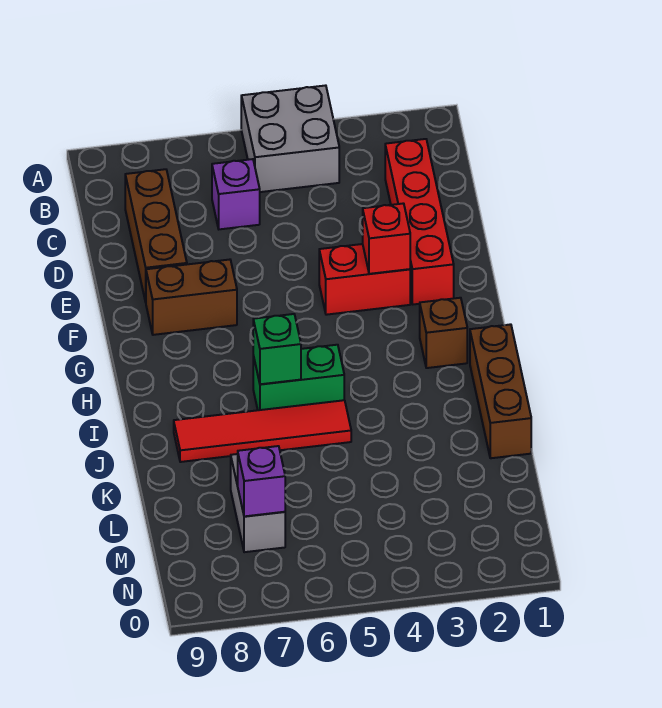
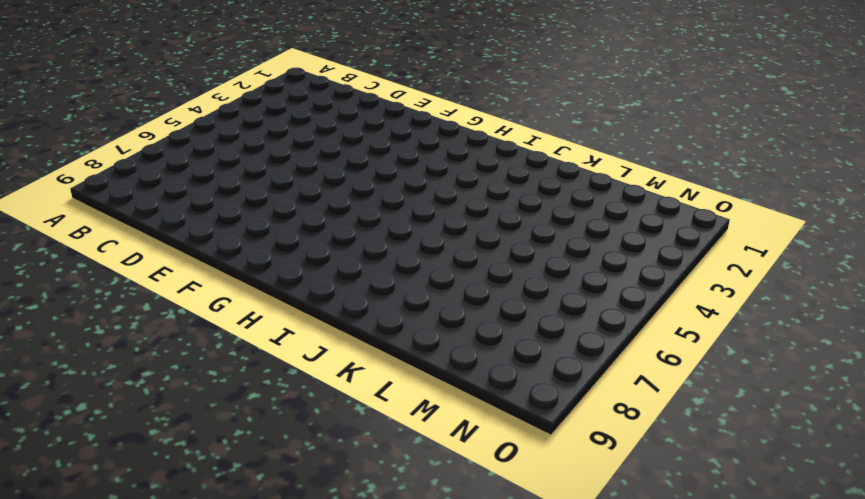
none -> grey brick A4:B5 level 1
none -> red brick C2:F2 level 1
none -> purple brick C6 level 1

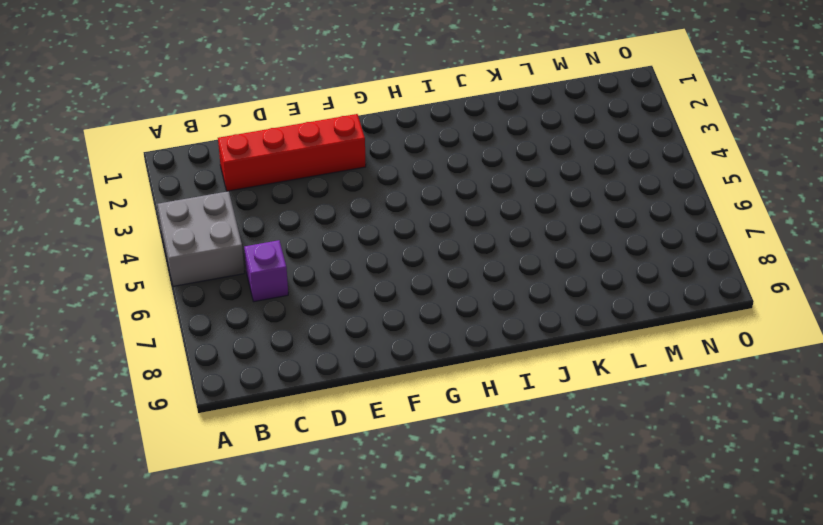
none -> brown brick C8:E8 level 1
none -> red brick F3:F4 level 1
none -> brown brick F7:F8 level 1

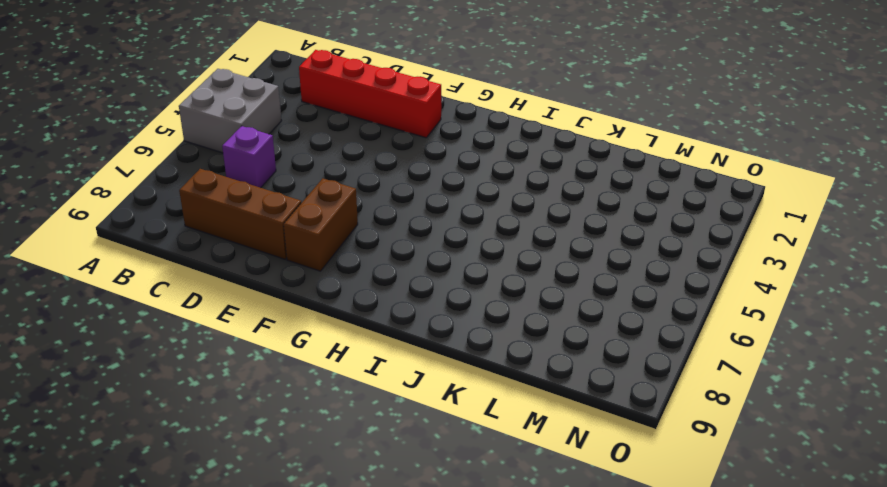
none -> red brick F3:F4 level 1
none -> brown brick H2 level 1
none -> brown brick I1:K1 level 1

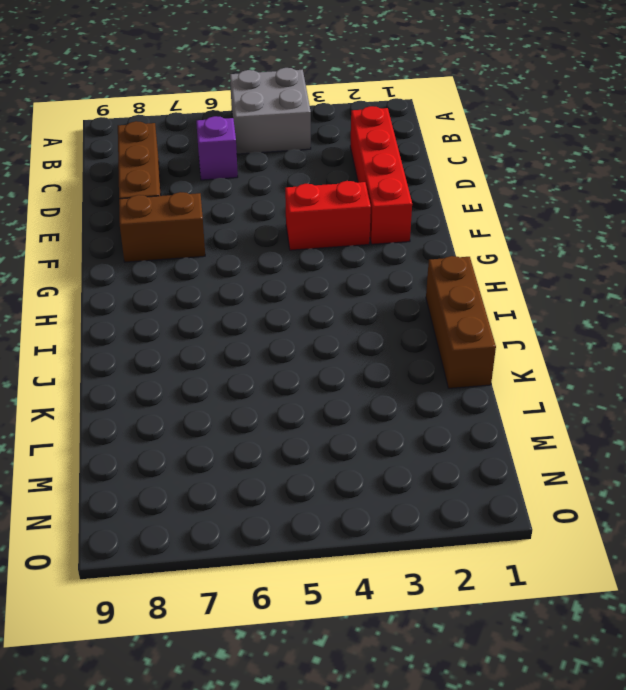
none -> brown brick H2 level 1
none -> green brick I5:I6 level 1
none -> red tile J5:J8 level 1

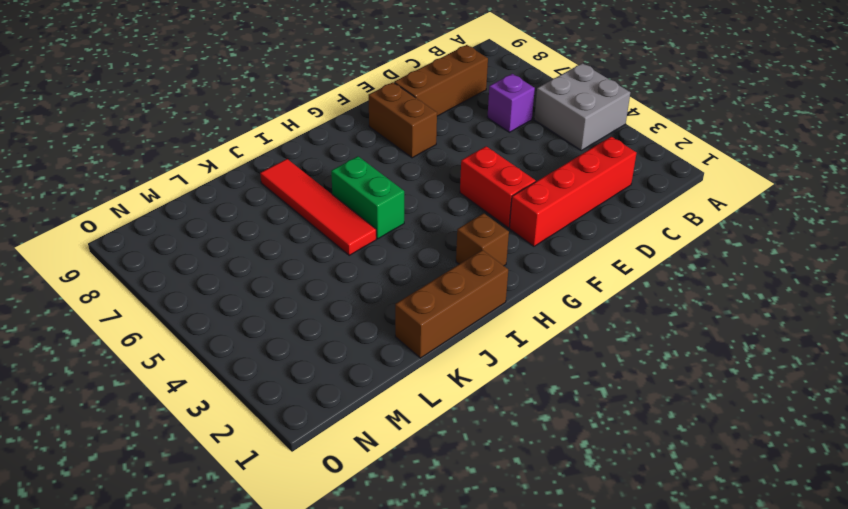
none -> grey brick L7:M7 level 1
none -> red brick F3 level 2
none -> green brick I6 level 2

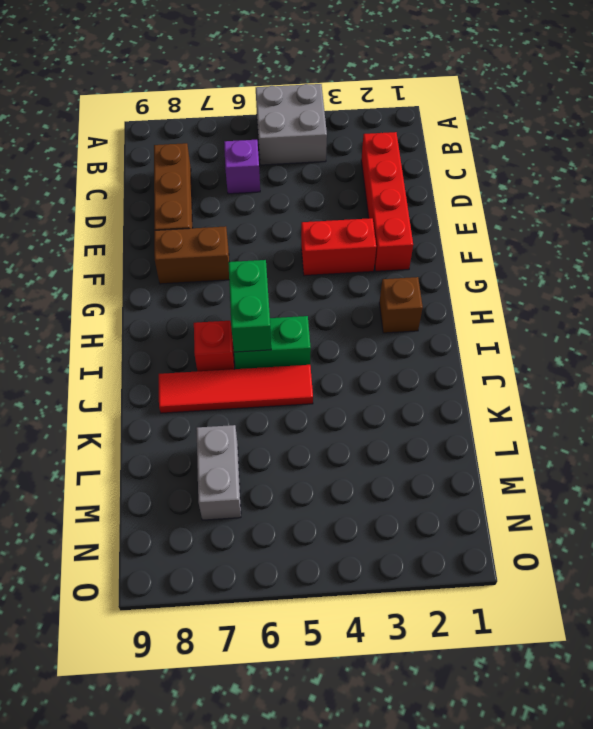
green brick H6:I6 level 2 -> green brick I6 level 2
red brick I7 level 1 -> red brick F3 level 2
none -> brown brick I1:K1 level 1
none -> purple brick M7 level 2

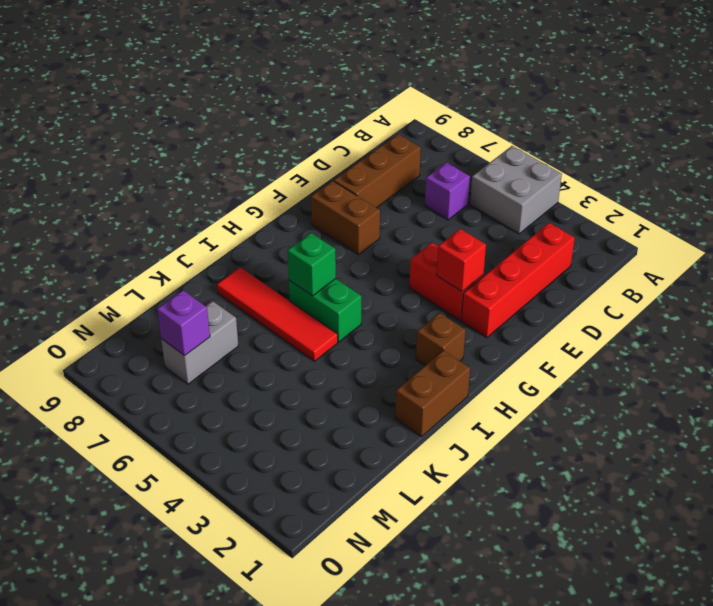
brown brick I1:J1 level 1 -> brown brick I1:K1 level 1

